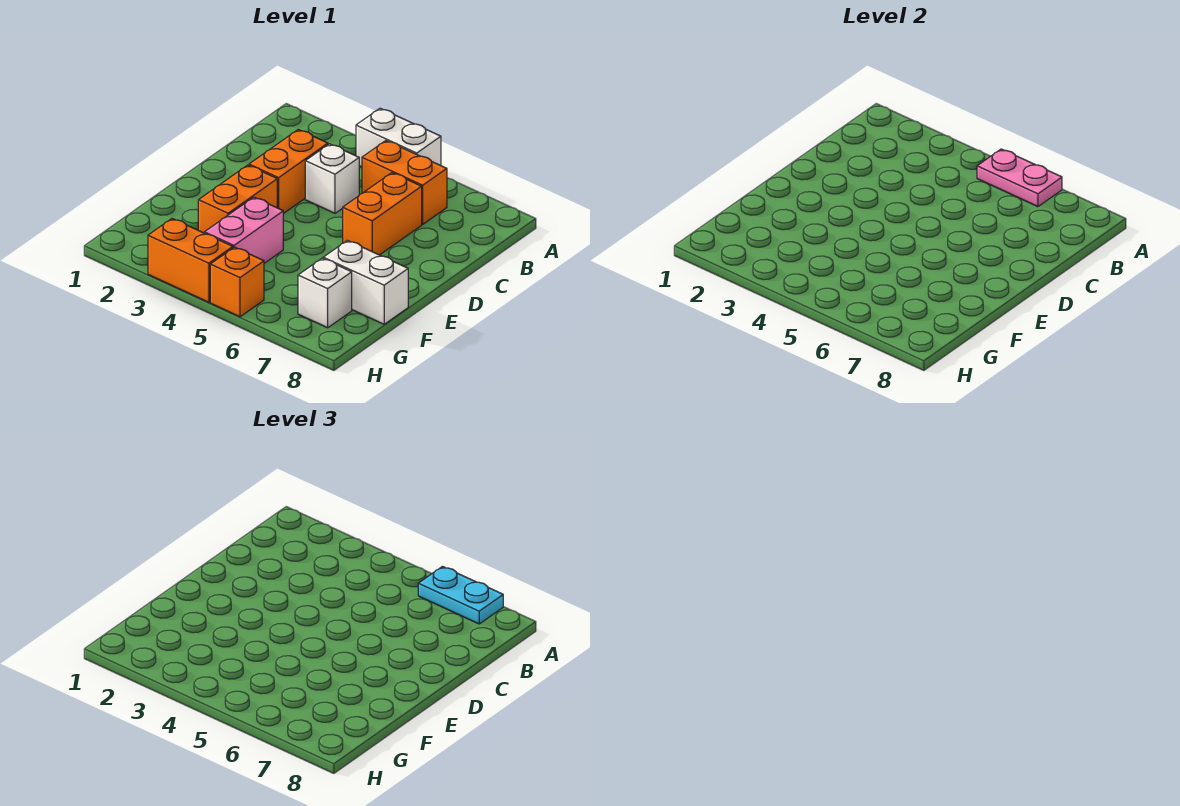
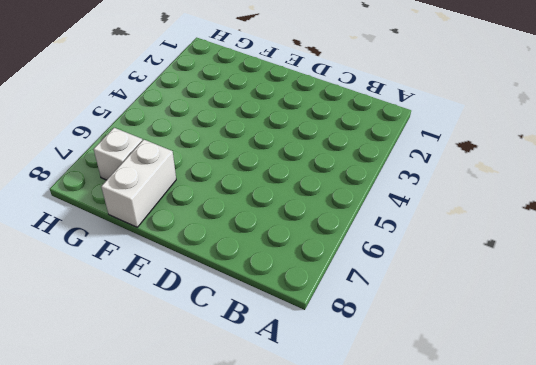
none -> white brick A4:A5 level 1
none -> orange brick B5:B6 level 1
none -> orange brick C3:D3 level 1

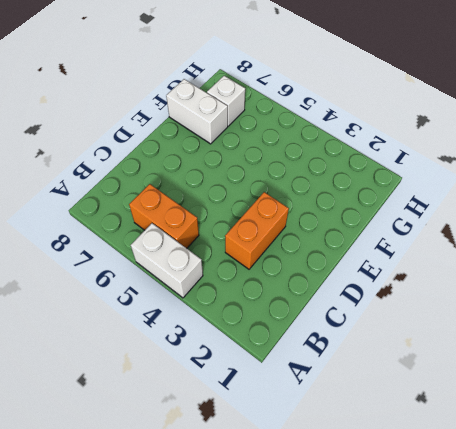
none -> white brick C4 level 1
none -> orange brick C6:D6 level 1
none -> orange brick E3:F3 level 1

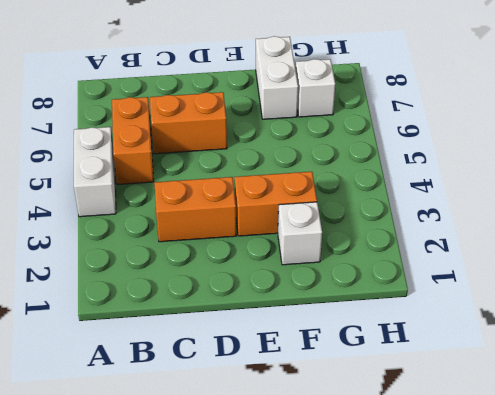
white brick F2 level 1 -> white brick C4 level 1
none -> pink brick F4:G4 level 1
none -> orange brick H3:H4 level 1
none -> orange brick H5 level 1

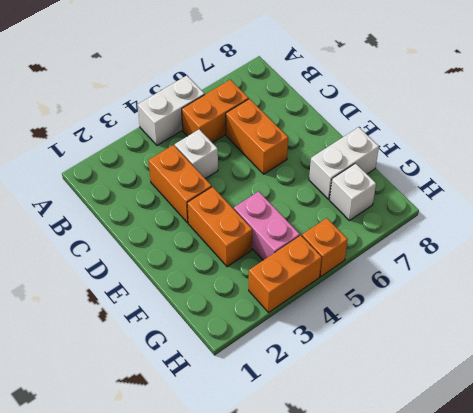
none -> pink plate A5:A6 level 2
none -> cyan plate A6:A7 level 3

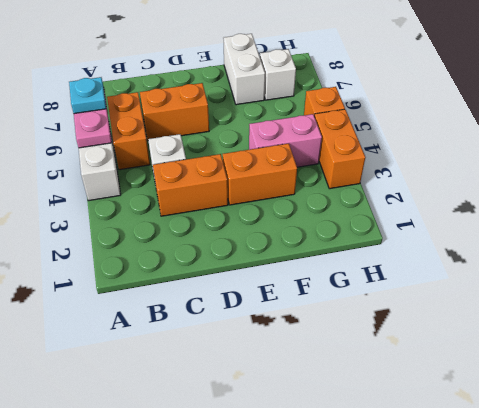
cyan plate A6 level 3 -> cyan plate A6:A7 level 3

